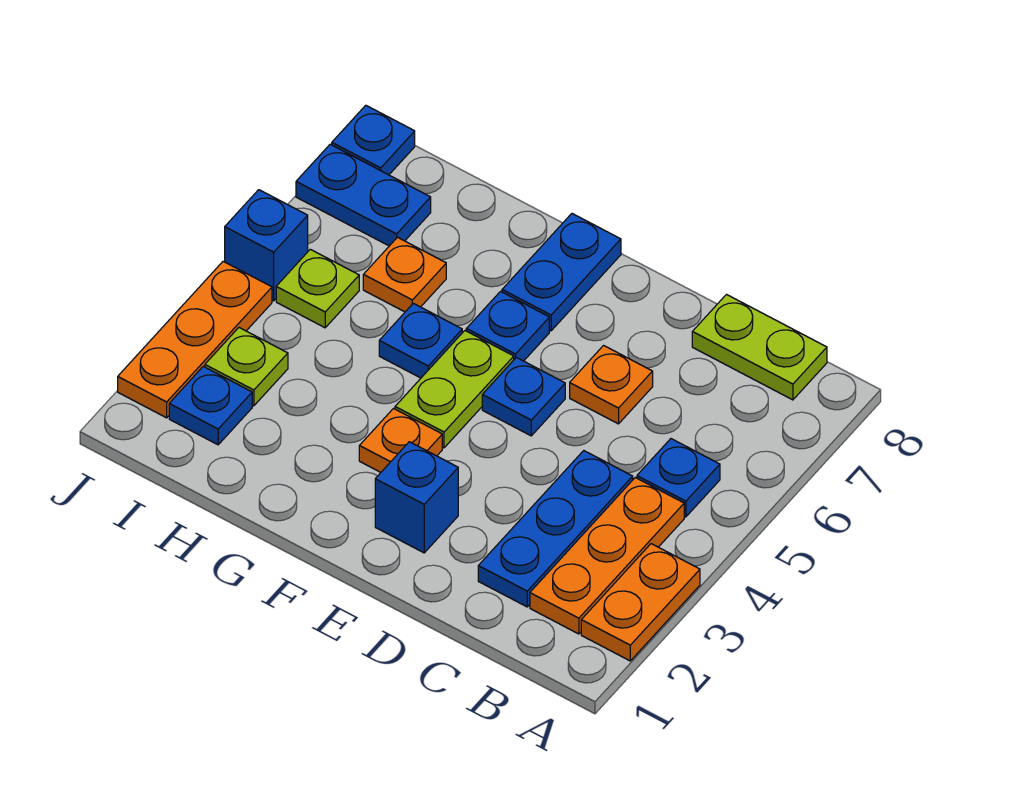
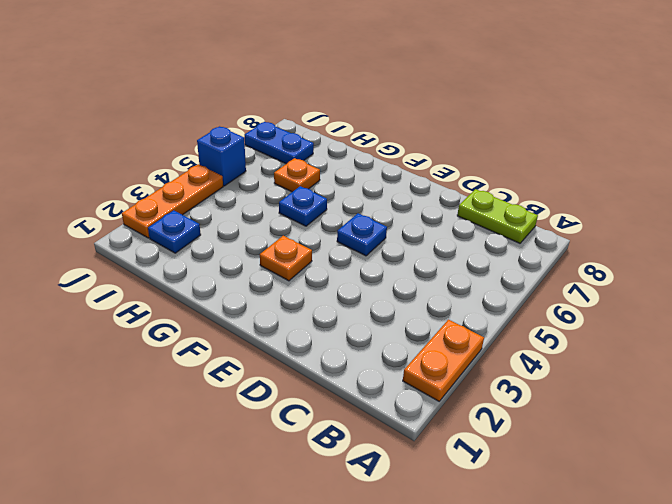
none -> orange plate B2:B4 level 1
none -> blue plate B5 level 1
none -> blue plate C2:C4 level 1

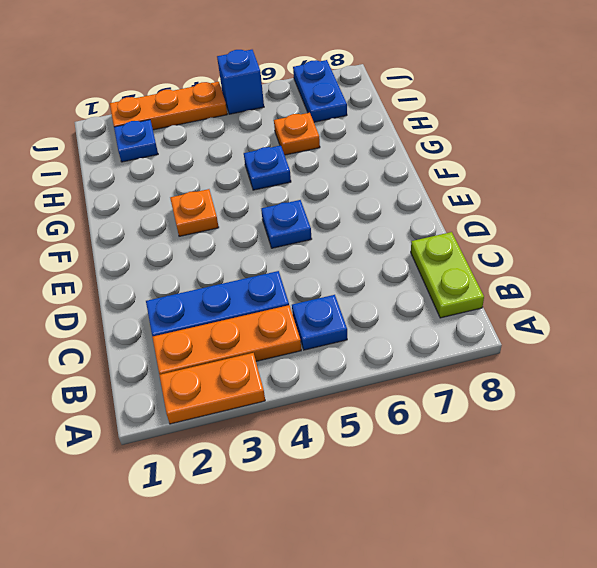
none -> orange plate D6 level 1
none -> blue brick E2 level 1
none -> lime plate F4:F5 level 1

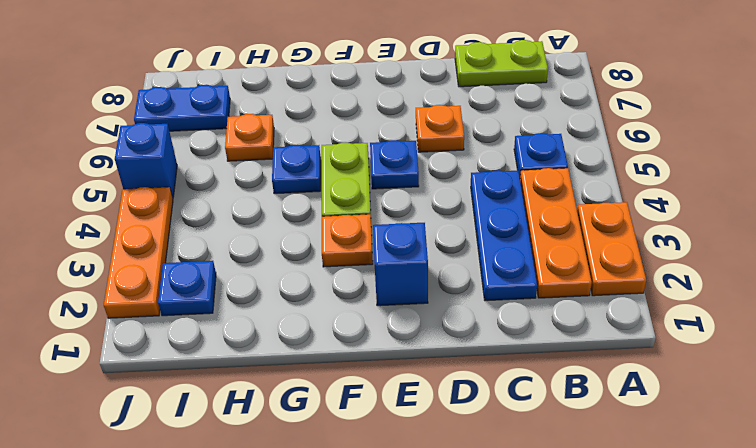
none -> blue plate F6 level 1
none -> blue plate F7:F8 level 1
none -> lime plate I3 level 1

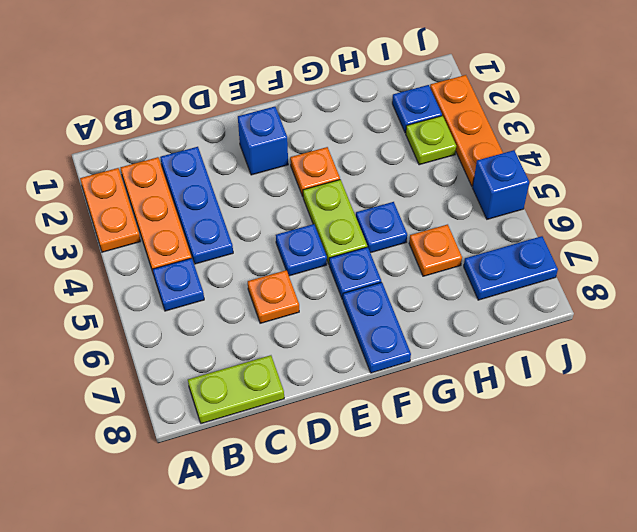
none -> lime plate I5 level 1
none -> blue plate J8 level 1

